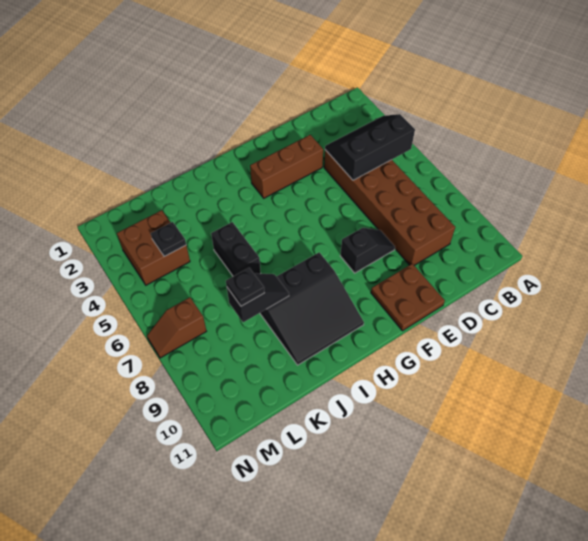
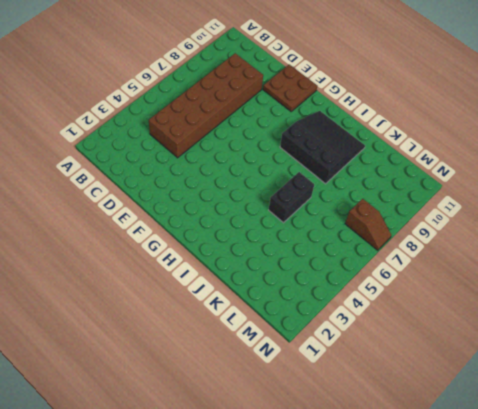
none -> brown brick E3:G3 level 1
none -> black slope E8:F8 level 1 top F
none -> brown brick L3:M4 level 1

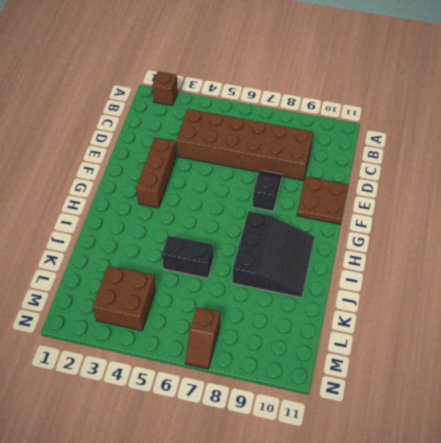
brown brick A2 level 1 -> none
none -> black slope B4:D5 level 2 top 5
none -> black slope J8:K8 level 2 top K
none -> black plate L4 level 2

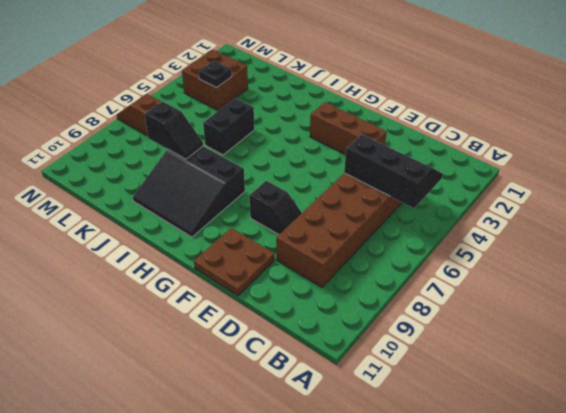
none -> black plate K8 level 3

